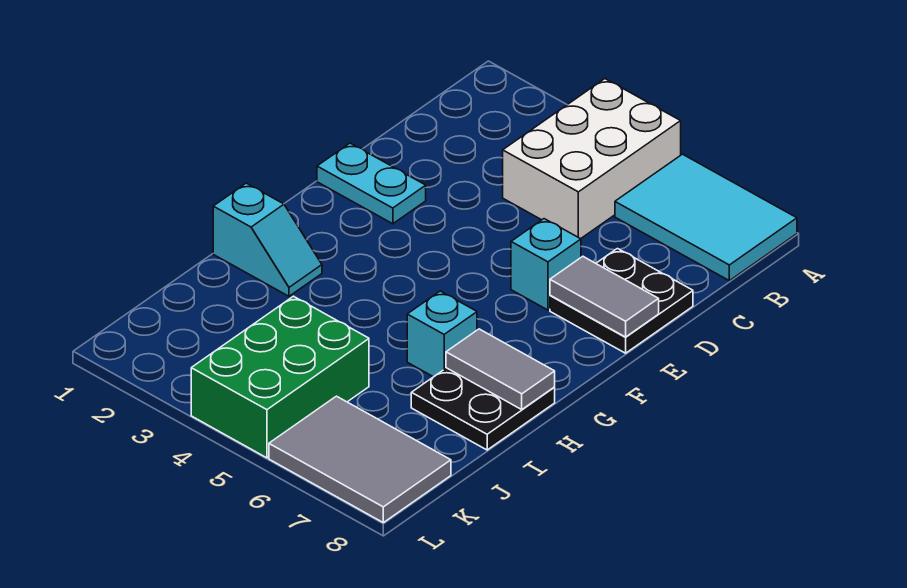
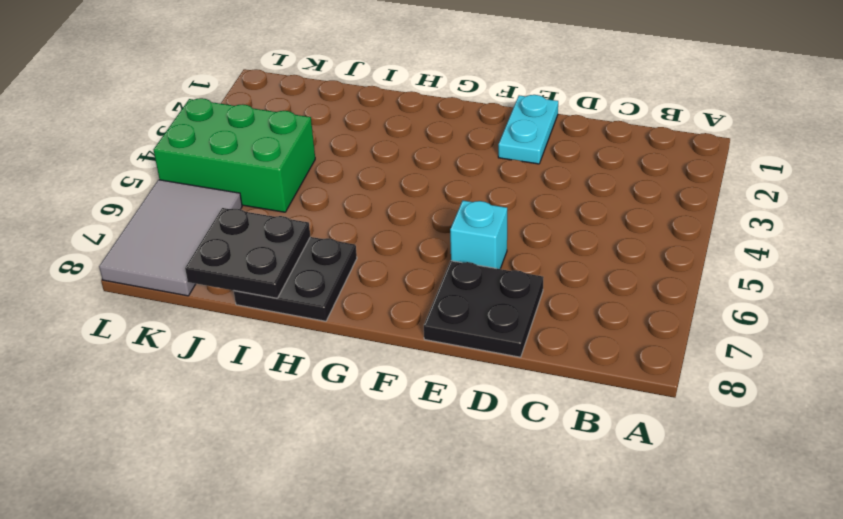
black plate I7:J8 level 2 -> none
none -> white brick A4:C5 level 1
none -> cyan tile A6:B8 level 1
none -> cyan slope H1:H2 level 1 top 1

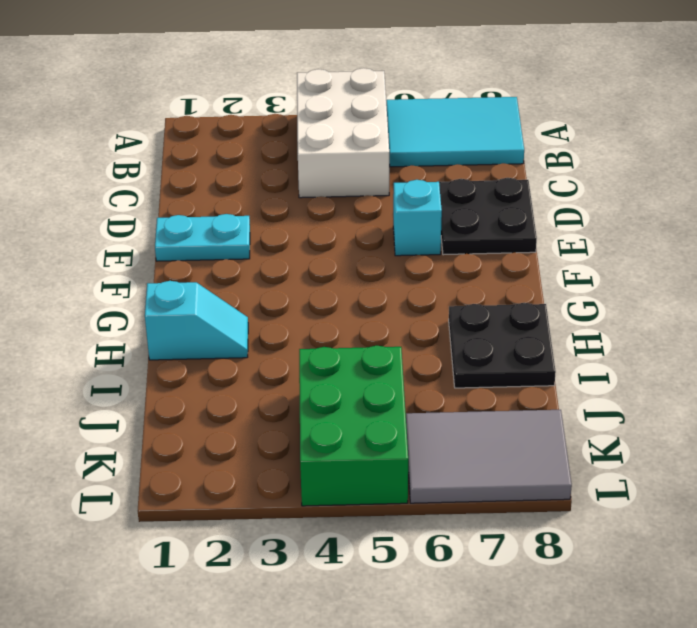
none -> cyan brick H6 level 1
none -> grey tile E7:E8 level 2
none -> grey tile H7:H8 level 2

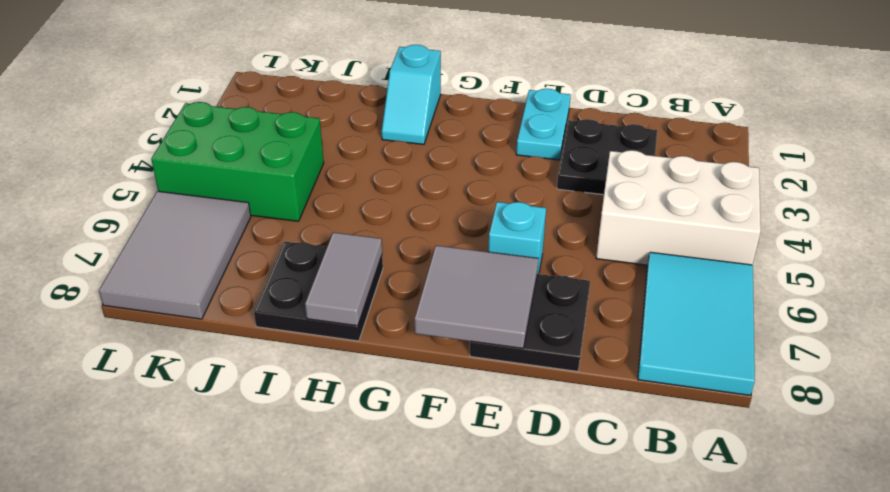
black plate C2:D3 level 1 -> none
grey tile E7:F8 level 2 -> grey tile E7:E8 level 2
none -> cyan brick H6 level 1

